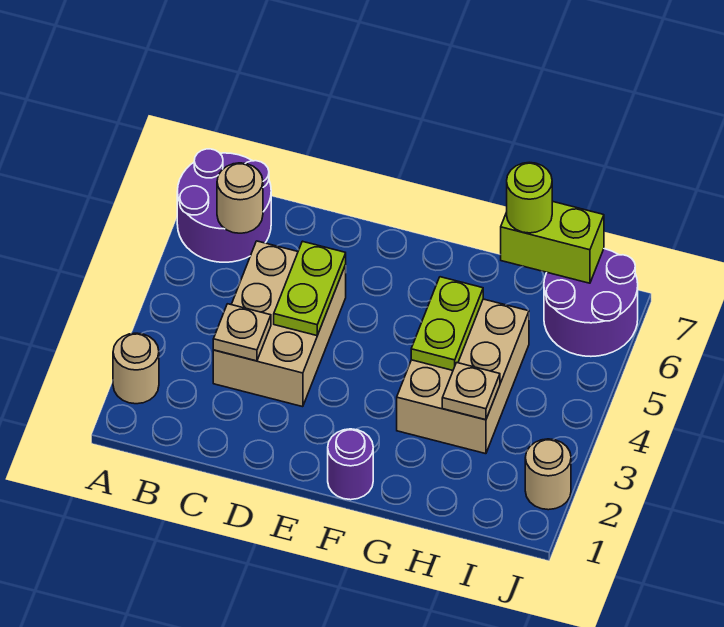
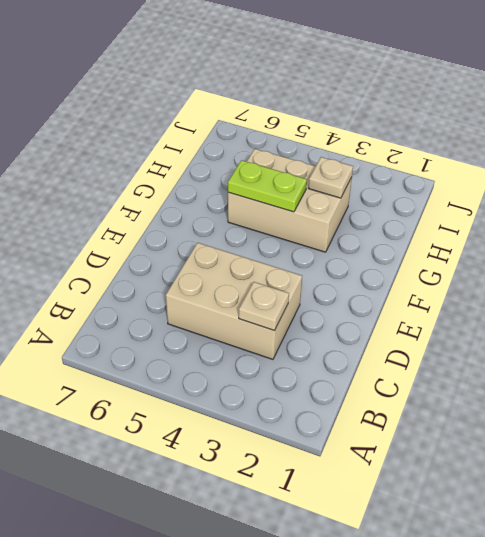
none -> tan round brick A2 level 1
none -> purple round brick A6:B7 level 1
none -> purple round brick F1 level 1

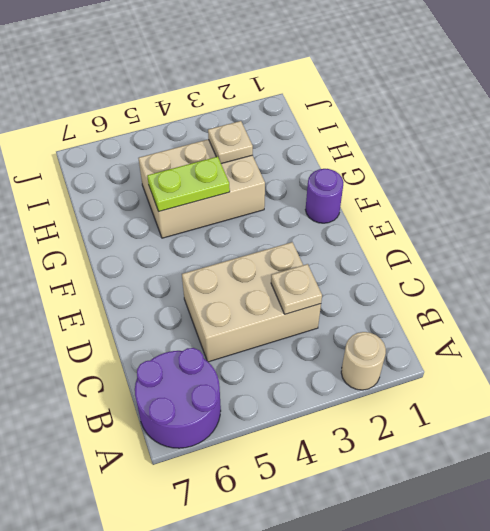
none -> purple round brick I6:J7 level 1
none -> tan round brick J2 level 1
none -> tan round brick B6 level 2

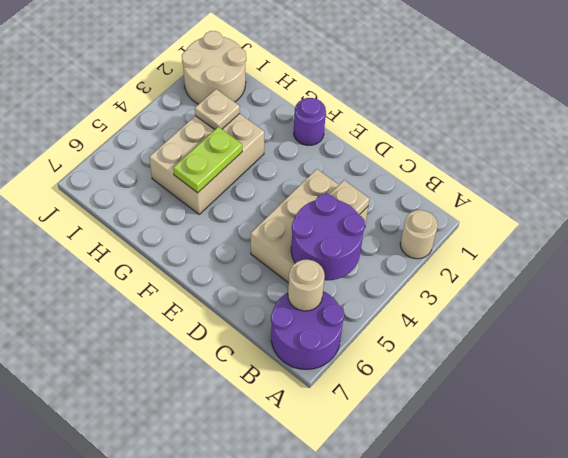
purple round brick B4:C5 level 2 -> purple round brick I6:J7 level 1
tan round brick I1:J2 level 1 -> tan round brick J2 level 1
none -> lime plate D4:D5 level 2
none -> lime brick H7:I7 level 2
none -> lime round brick H7 level 3

